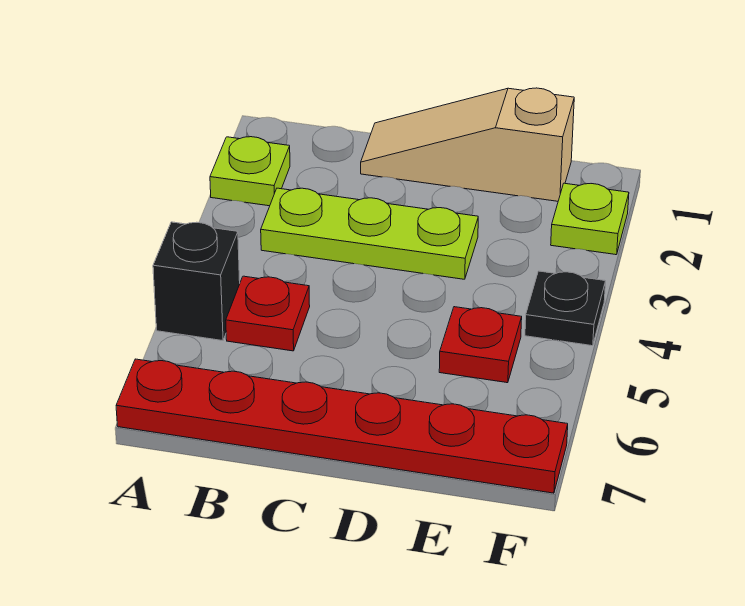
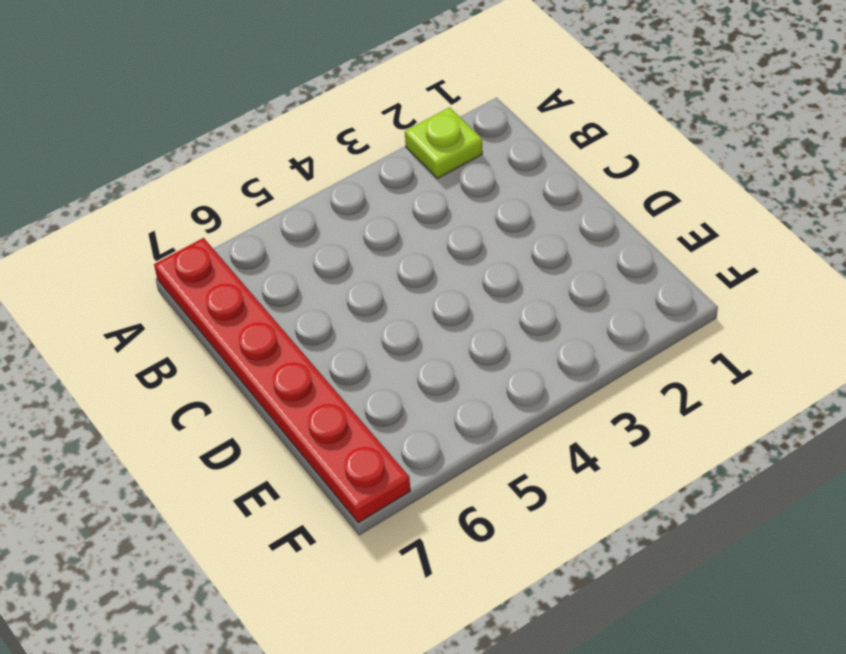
none -> black brick A5 level 1
none -> lime plate B3:D3 level 1

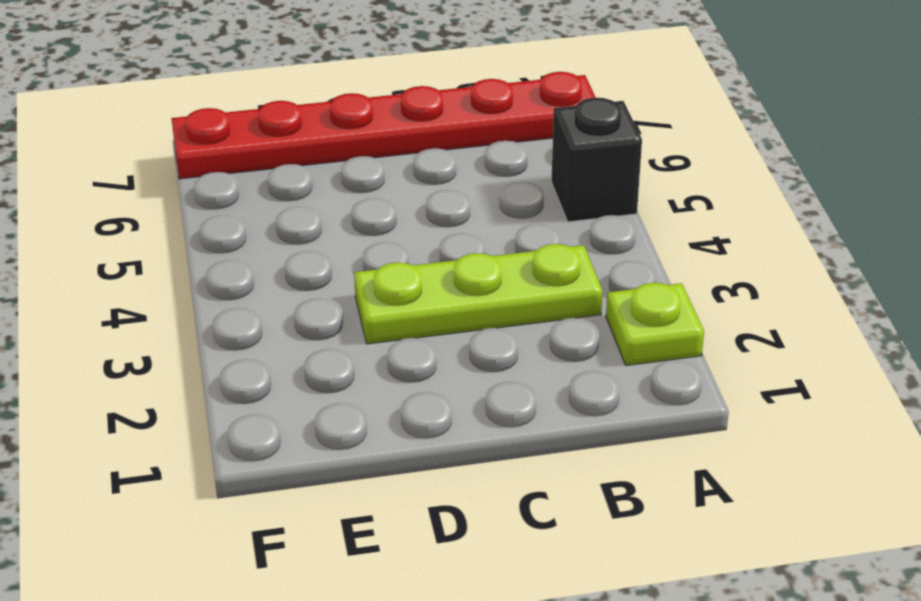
none -> red plate B5 level 1
none -> tan slope C1:E1 level 1 top E

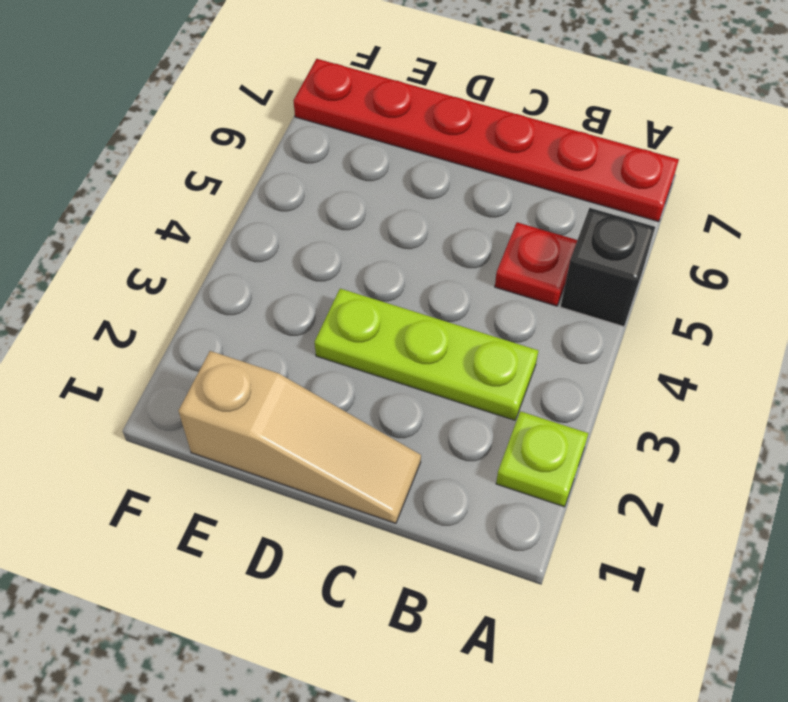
none -> red plate E5 level 1
none -> lime plate F2 level 1

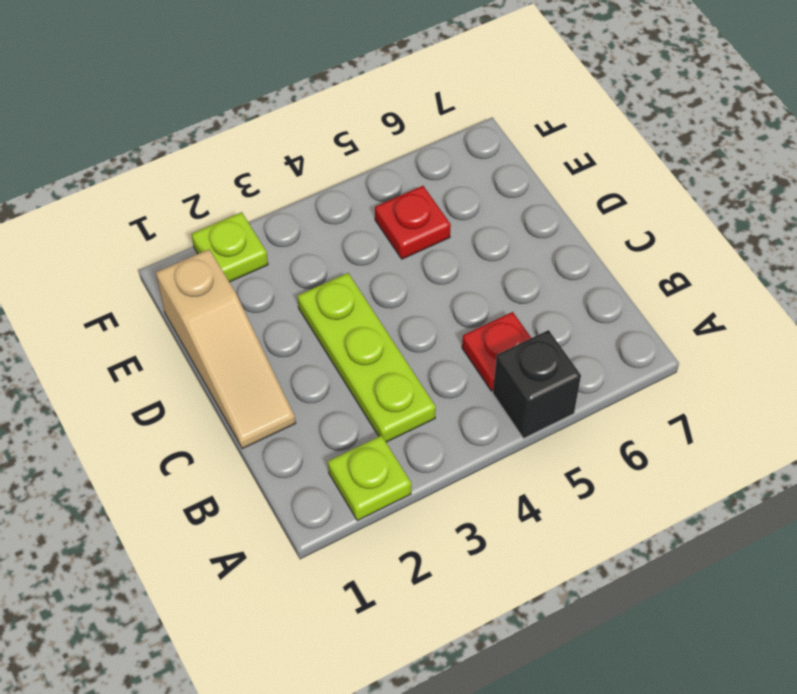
none -> red plate A7:F7 level 1
none -> black plate F4 level 1

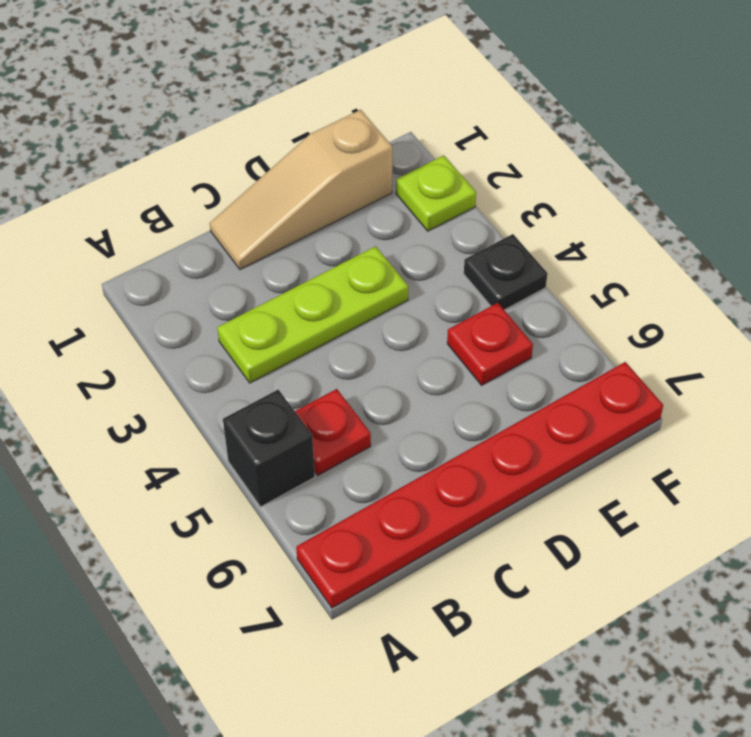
none -> lime plate A2 level 1

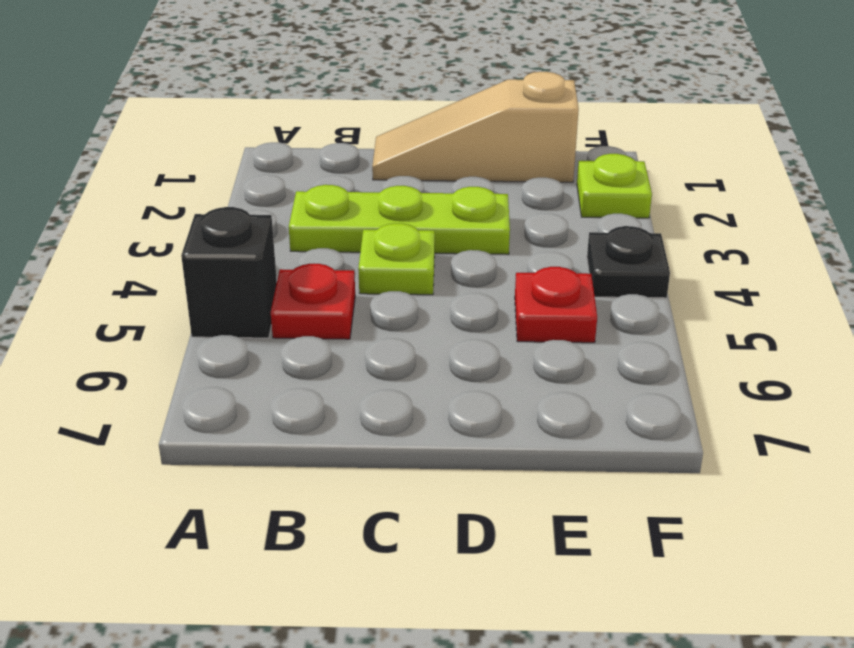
lime plate C4 level 1 -> lime plate A2 level 1
none -> red plate A7:F7 level 1

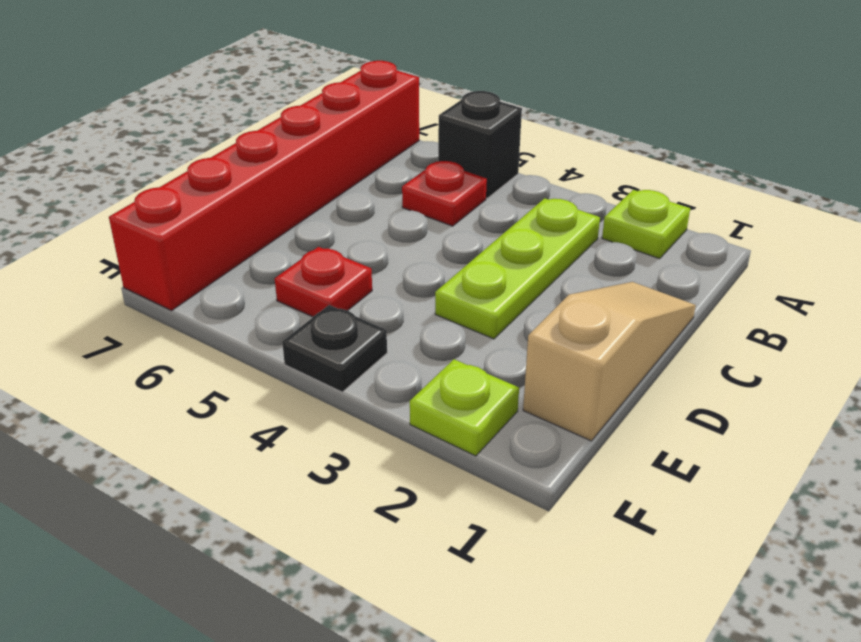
red brick A7:F7 level 1 -> red plate A7:F7 level 1

